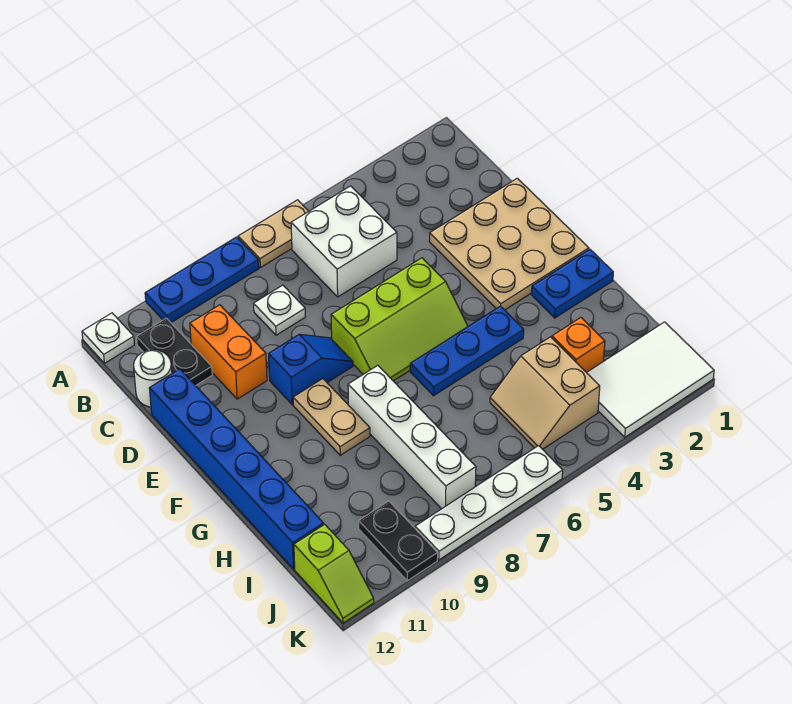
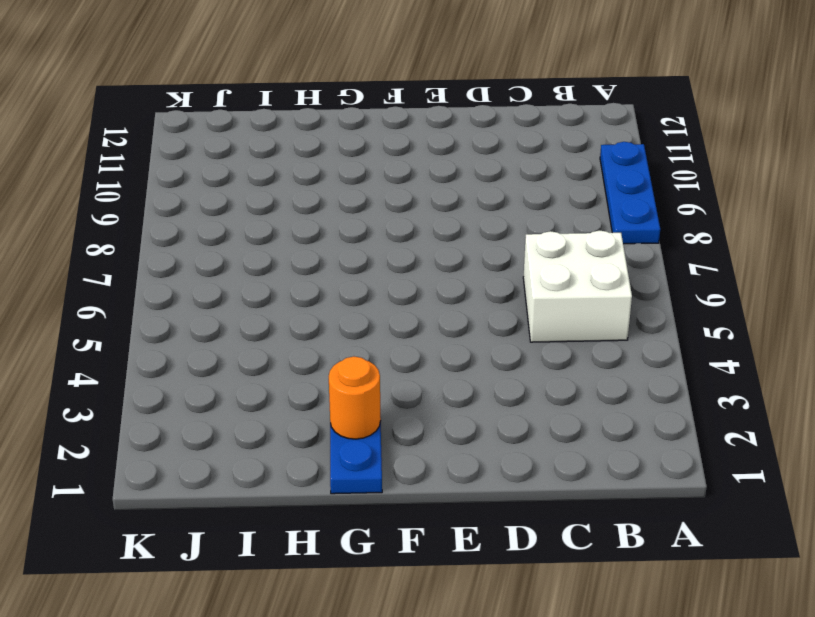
orange round brick G2 level 2 -> none
none -> tan plate A6:A7 level 1
none -> white plate A12 level 1
none -> black plate B11:C11 level 1

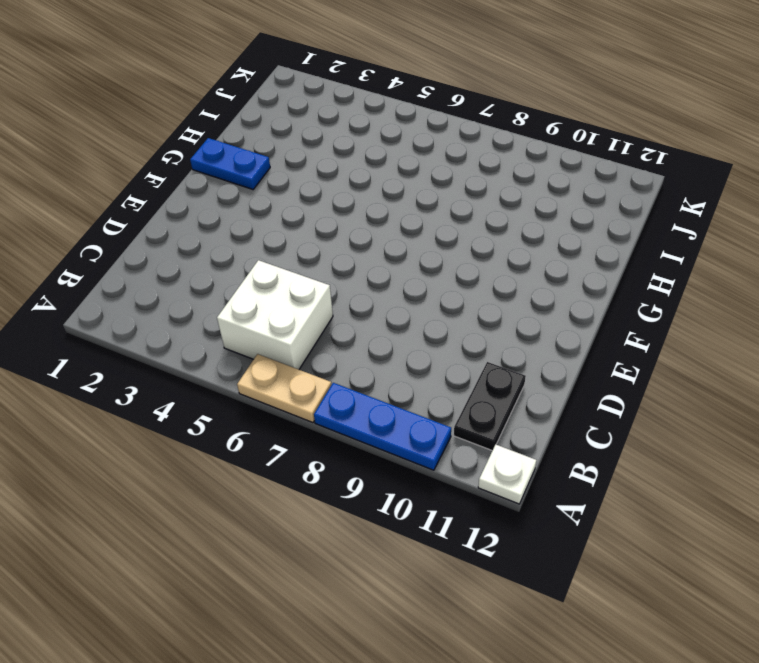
none -> white plate C8 level 1
none -> orange brick C10:D10 level 1
none -> white round brick C12 level 1

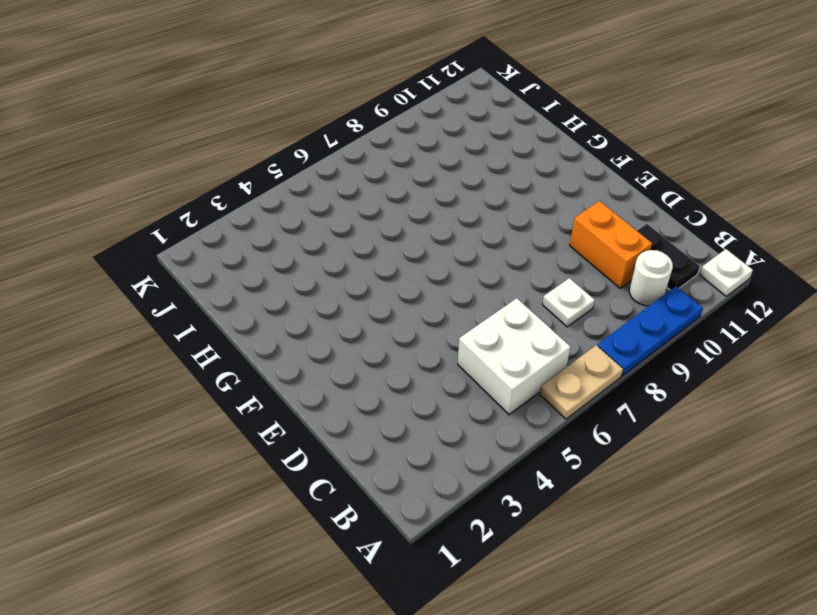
white round brick B10 level 1 -> white round brick C12 level 1
none -> tan plate D1:F3 level 1
none -> blue brick D12:I12 level 1
none -> lime slope E5:F7 level 1 top E

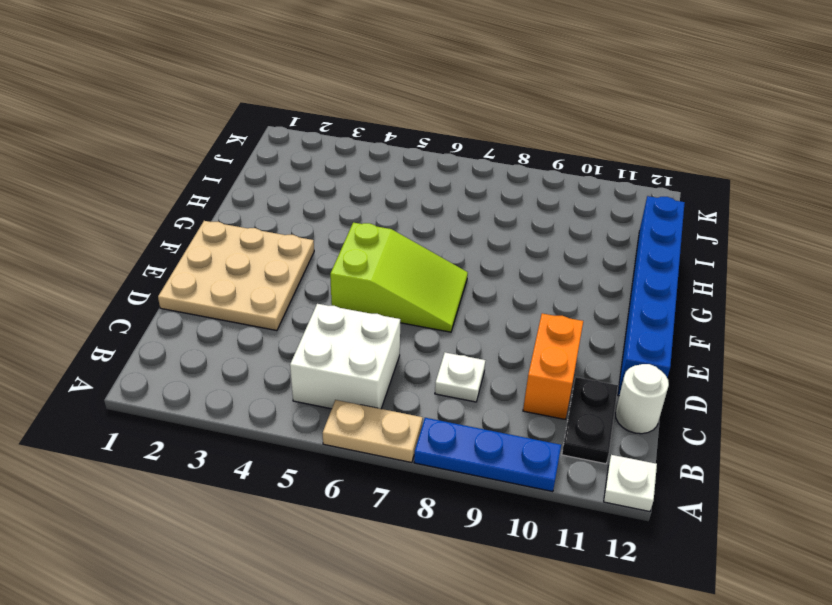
lime slope E5:F7 level 1 top 5 -> lime slope E5:F7 level 1 top E
none -> blue slope E8:E9 level 1 top 9
none -> tan plate F9:G9 level 1
none -> blue plate G1:G2 level 1

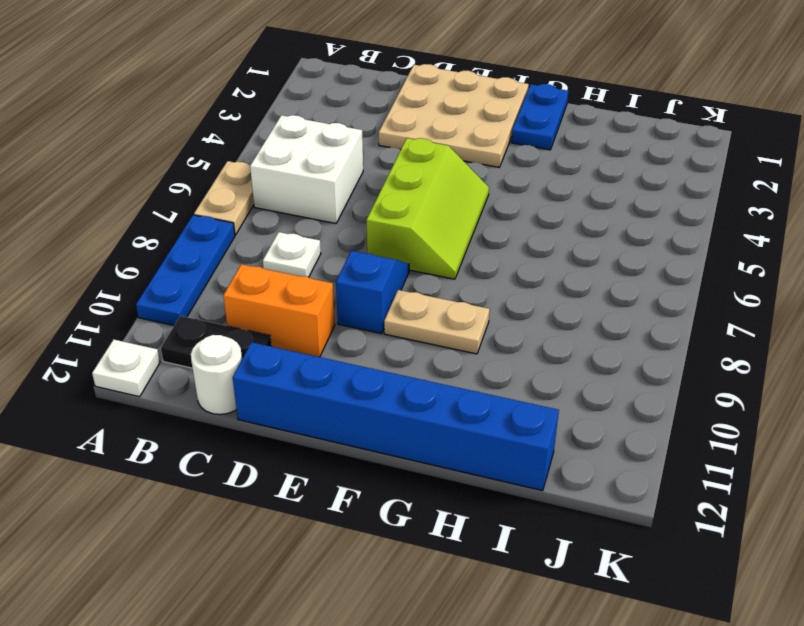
none -> blue plate G4:G6 level 1
none -> white brick G8:J8 level 1
none -> orange brick I3 level 1

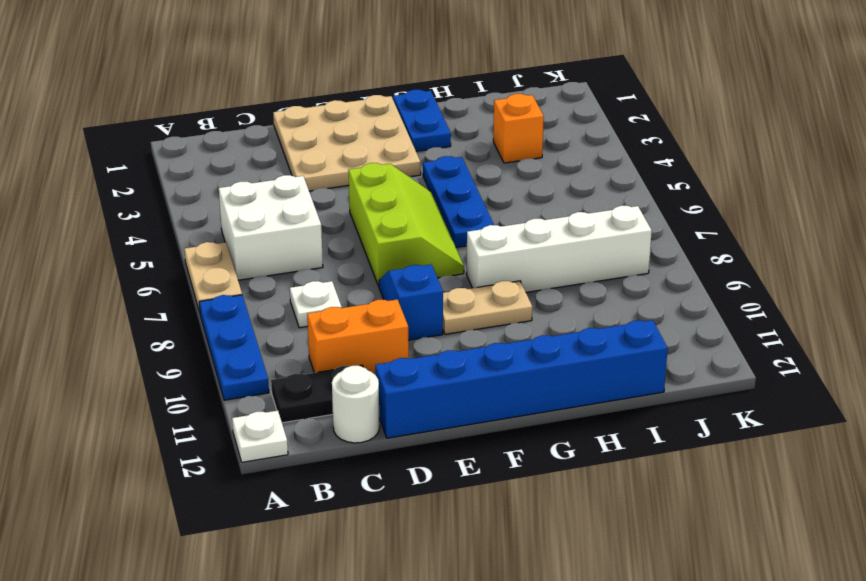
none -> tan slope I4:J5 level 1 top 4
none -> white tile J1:K3 level 1
none -> black plate J10:K10 level 1

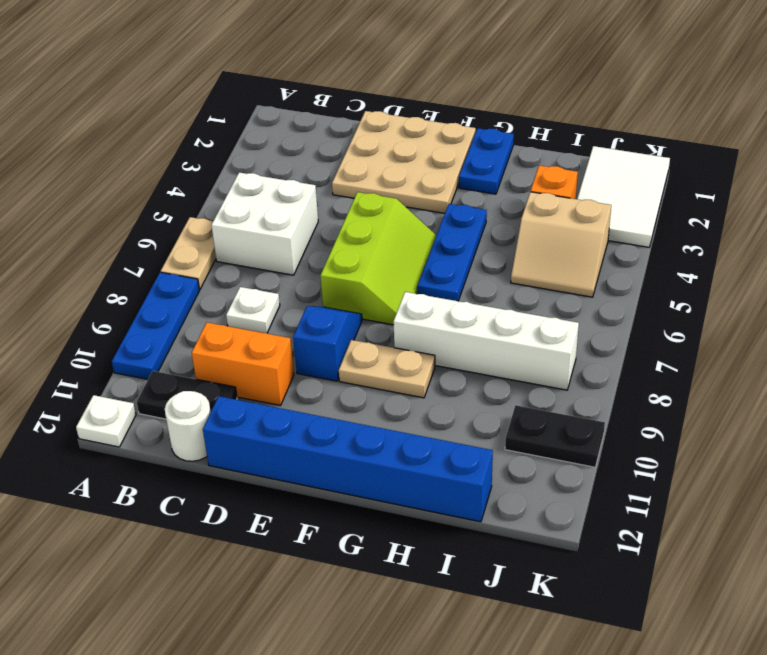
none -> lime slope J12:K12 level 1 top J
none -> white plate K6:K9 level 1

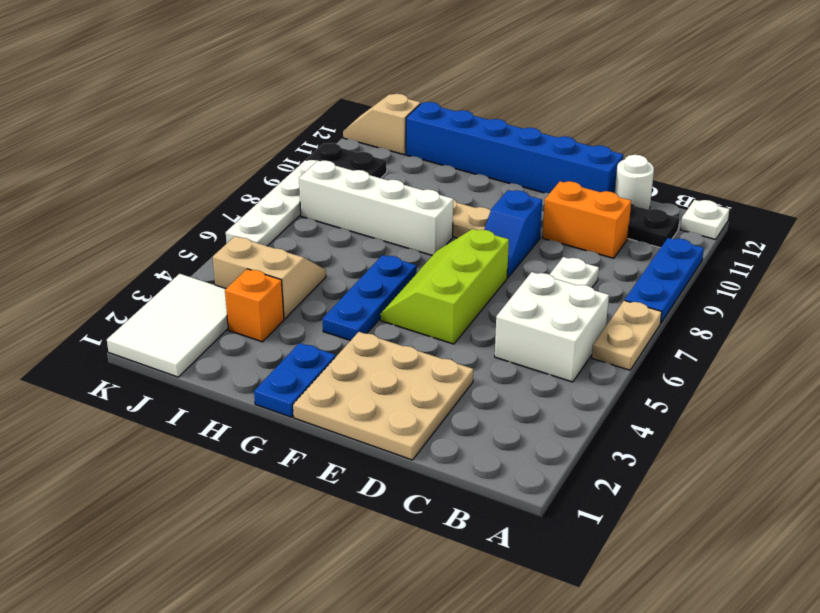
tan slope J12:K12 level 1 top J -> lime slope J12:K12 level 1 top J

